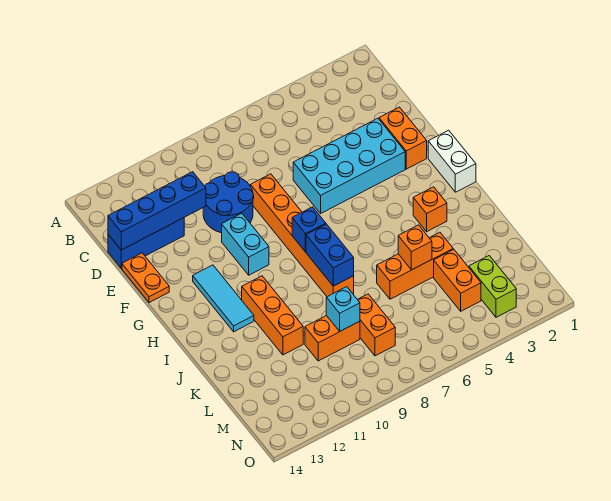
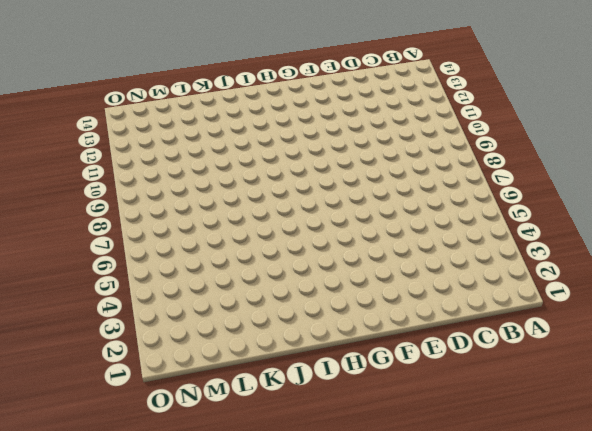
none -> blue round brick D9:E10 level 1
none -> blue brick D12:D14 level 1
none -> orange brick E2:F2 level 1

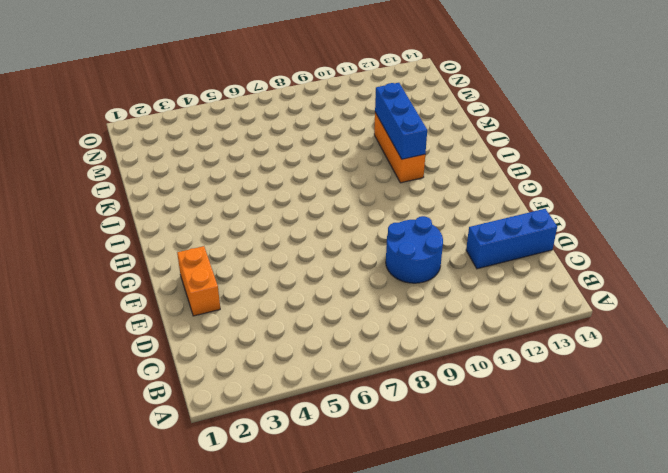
blue brick I11:K11 level 2 -> none
none -> cyan brick E3:F6 level 1
none -> orange brick E8:J8 level 1
none -> orange plate E14:F14 level 1

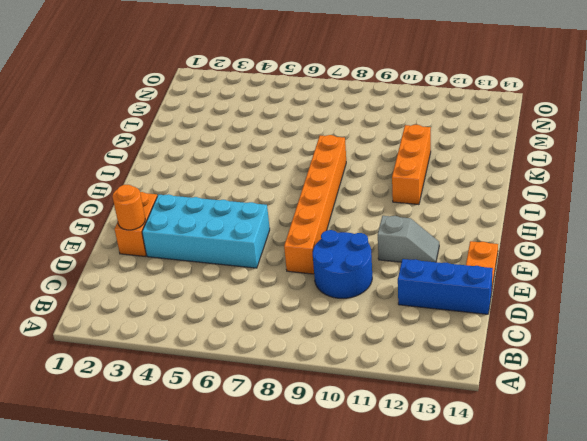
orange round brick E2 level 2 -> none
grey slope F11:F12 level 1 top 11 -> none
none -> cyan brick F10:G10 level 1
none -> white brick G1:H1 level 1
none -> cyan tile G12:I12 level 1

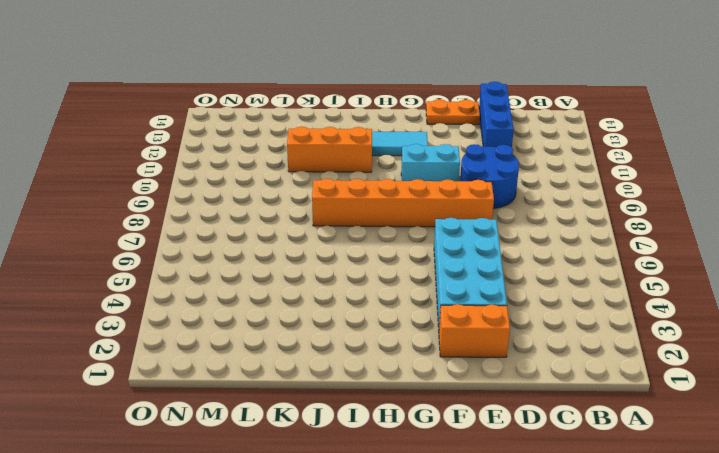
none -> white brick G1:H1 level 1
none -> orange brick I3 level 1
none -> orange brick K4:K6 level 1

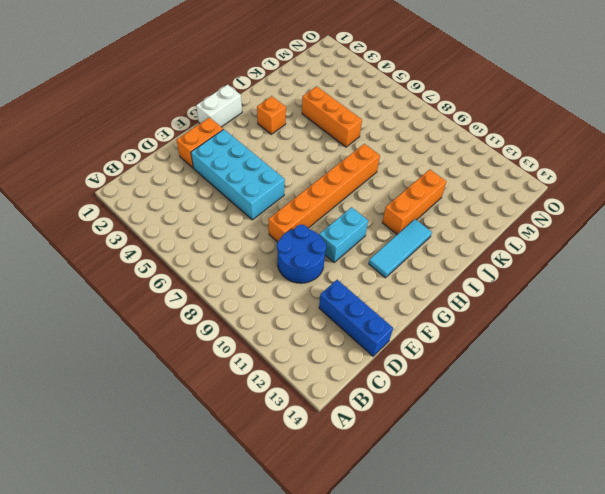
none -> orange plate E14:F14 level 1
none -> orange brick L4:M4 level 1
none -> orange brick L8:M8 level 1

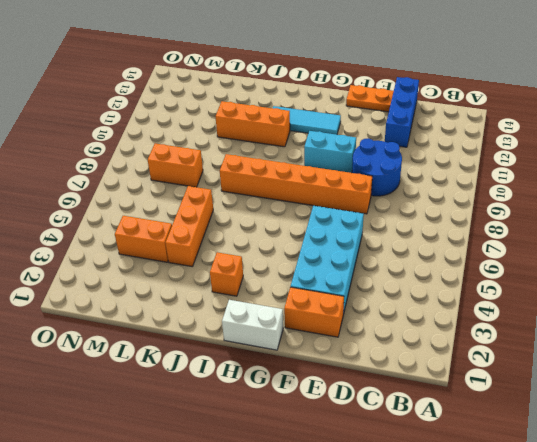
none -> orange brick L9:L10 level 1
none -> lime brick M3:N3 level 1
none -> blue brick D11:D14 level 2

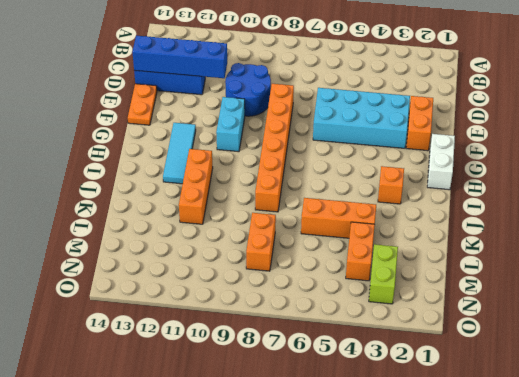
none -> orange brick L9:L10 level 1
none -> blue brick H8 level 2
none -> blue brick I8:J8 level 2

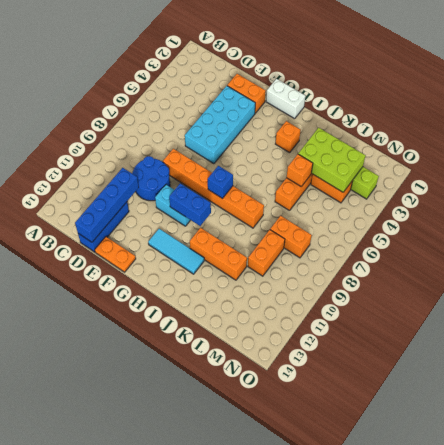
blue brick G10:H10 level 2 -> blue brick I8:J8 level 2
lime brick K3:M4 level 2 -> none
none -> cyan brick L9 level 2

